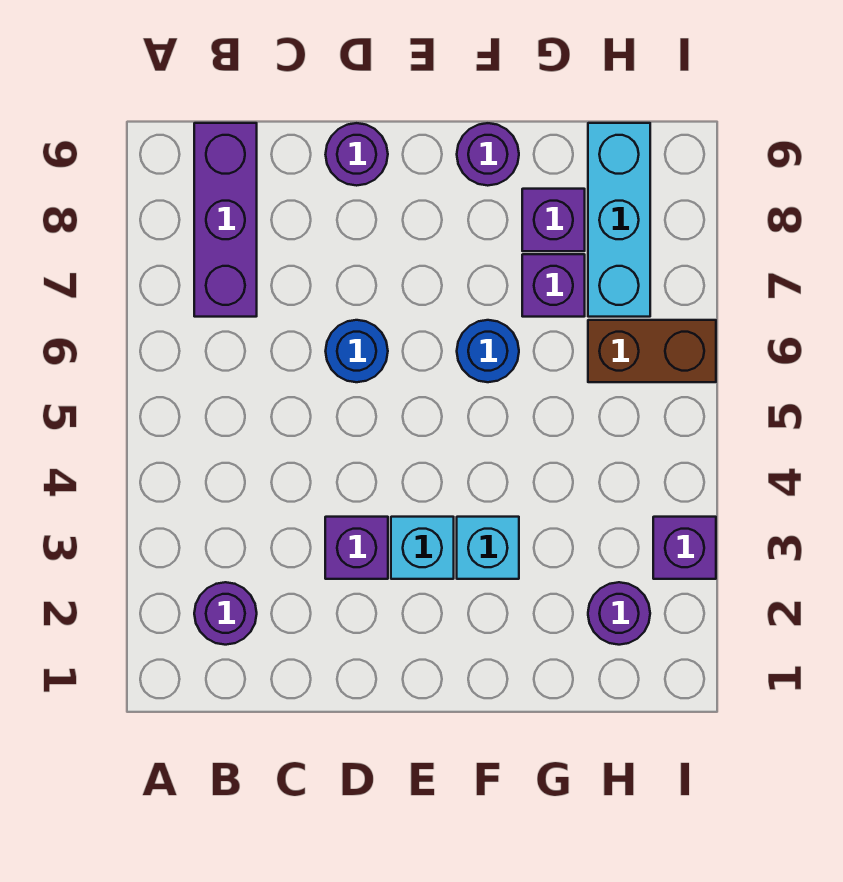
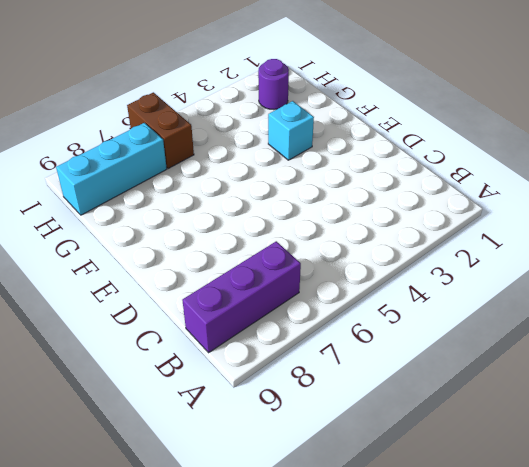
none -> purple round brick B2 level 1
none -> purple brick D3 level 1
none -> blue round brick D6 level 1

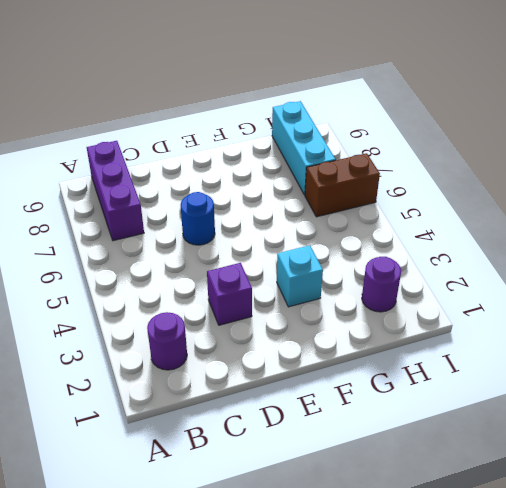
none -> purple round brick D9 level 1
none -> cyan brick E3 level 1
none -> blue round brick F6 level 1

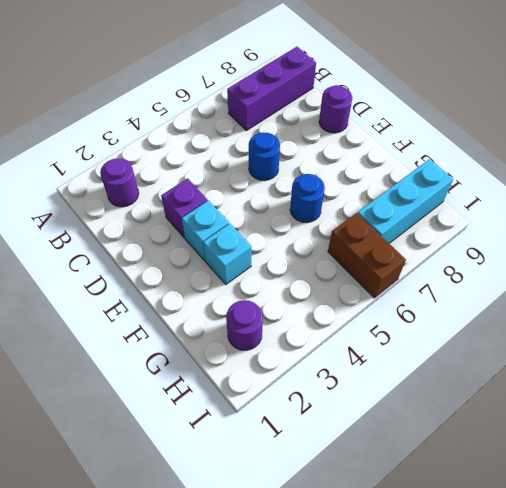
none -> purple round brick F9 level 1
none -> purple brick G7 level 1
none -> purple brick G8 level 1

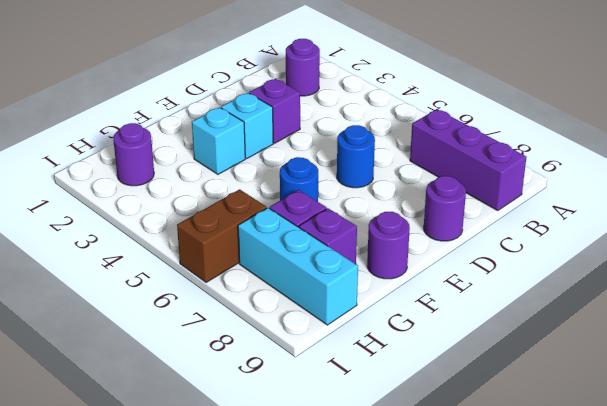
none -> purple brick I3 level 1

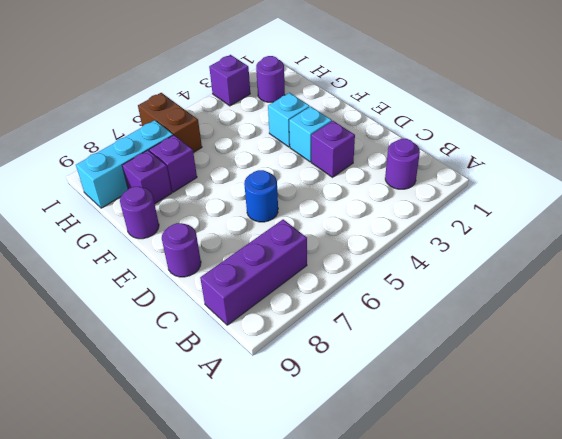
none -> blue round brick F6 level 1

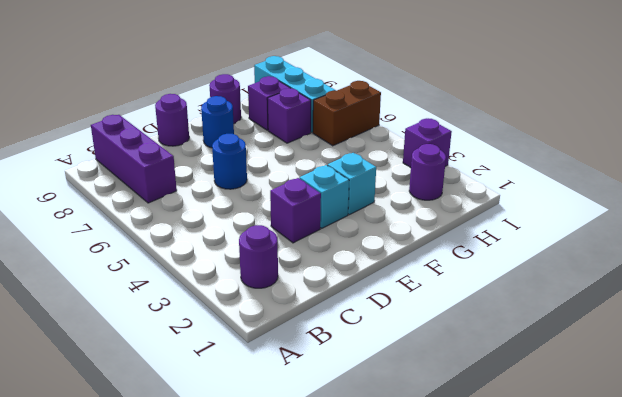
blue round brick E8 level 1 -> blue round brick F6 level 1

